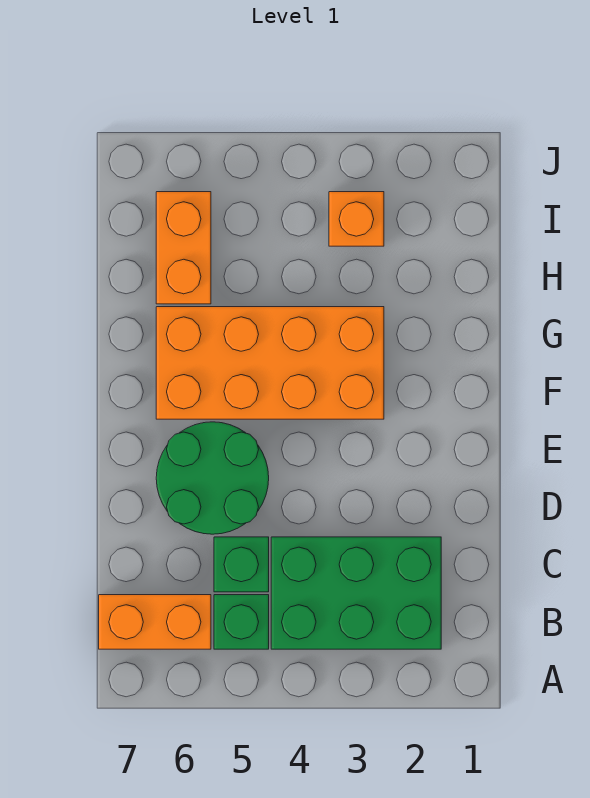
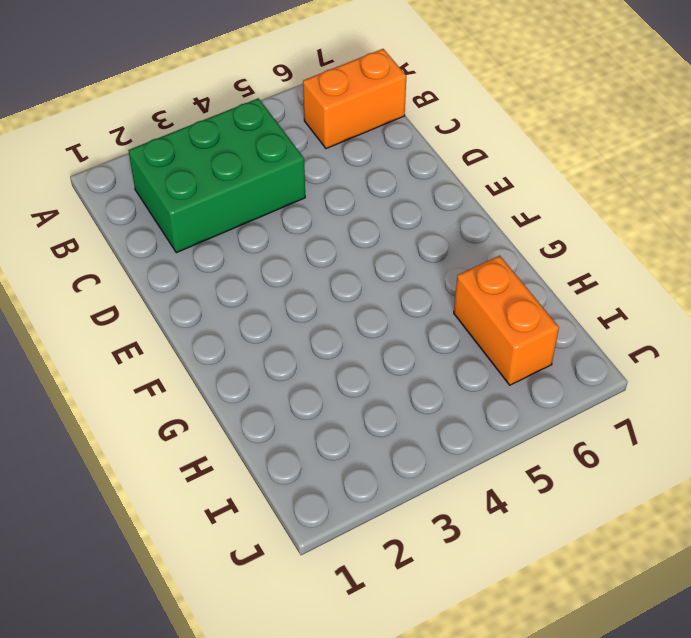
none -> green brick B5 level 1
none -> green brick C5 level 1

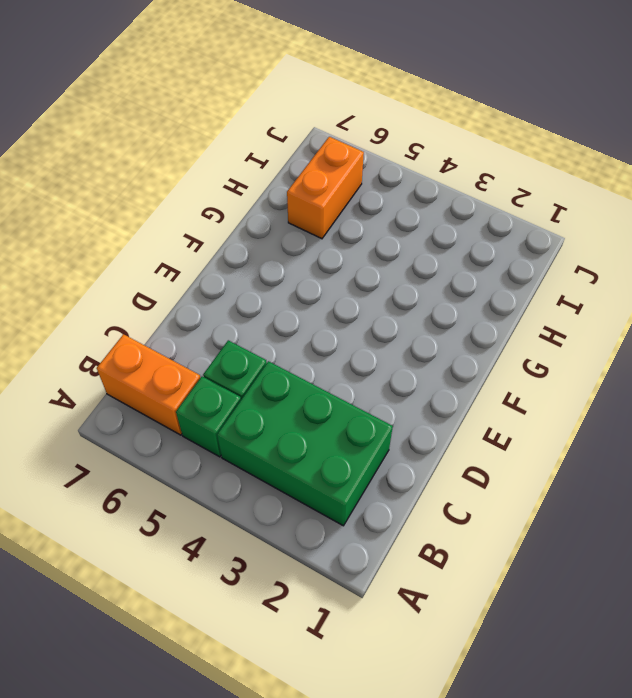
none -> green round brick D5:E6 level 1
none -> orange brick F3:G6 level 1

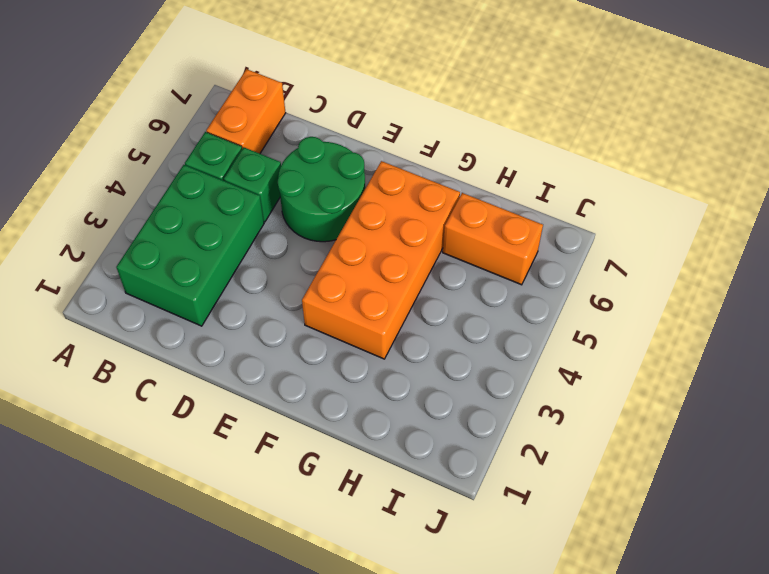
none -> orange brick I3 level 1

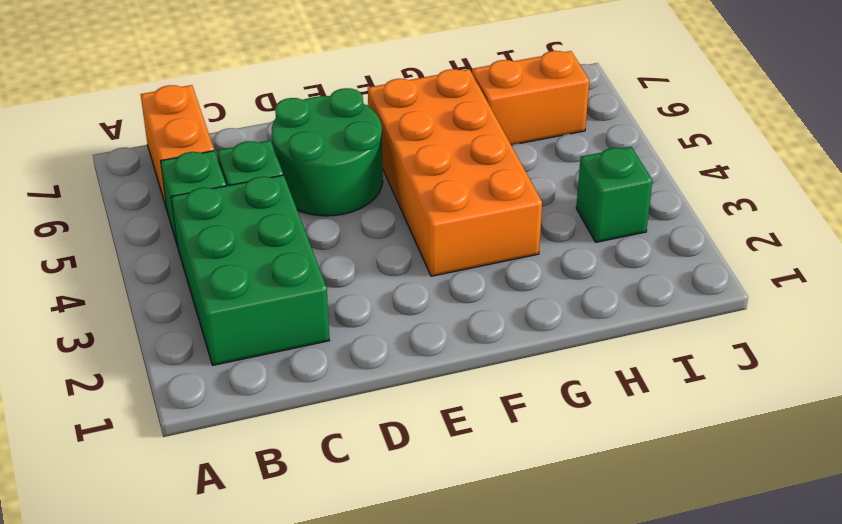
green brick I3 level 1 -> orange brick I3 level 1

